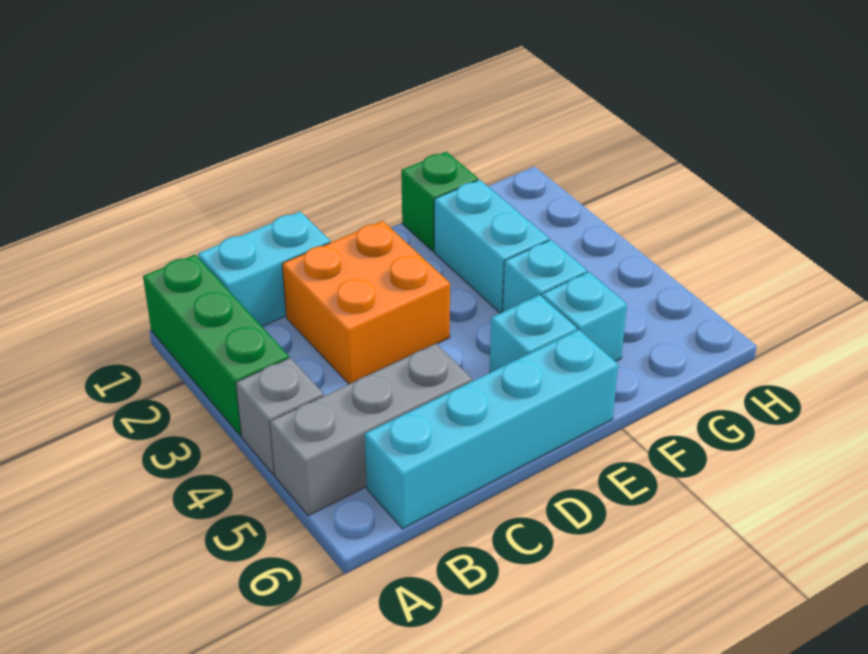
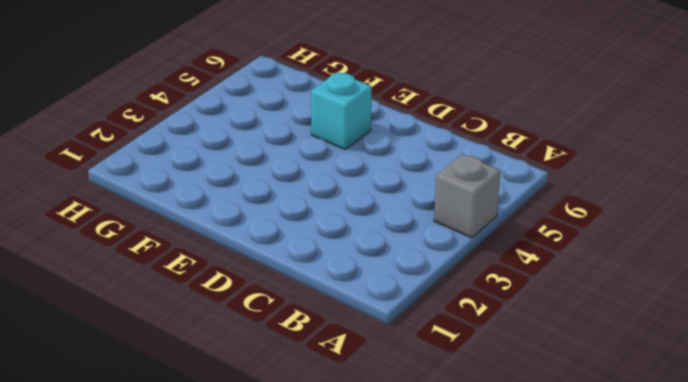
none -> green brick A1:A3 level 1
none -> grey brick A5:C5 level 1

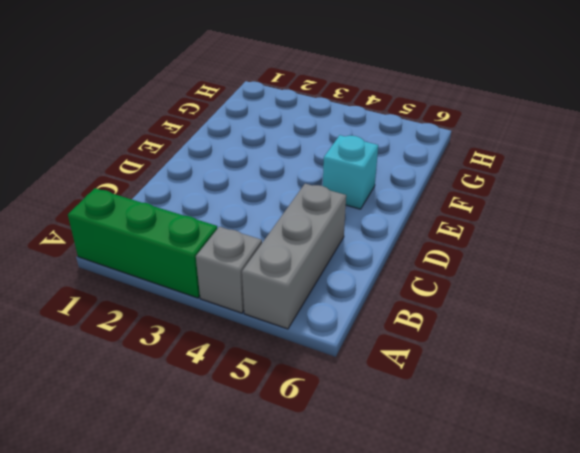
none -> cyan brick B1:C1 level 1
none -> cyan brick B6:E6 level 1

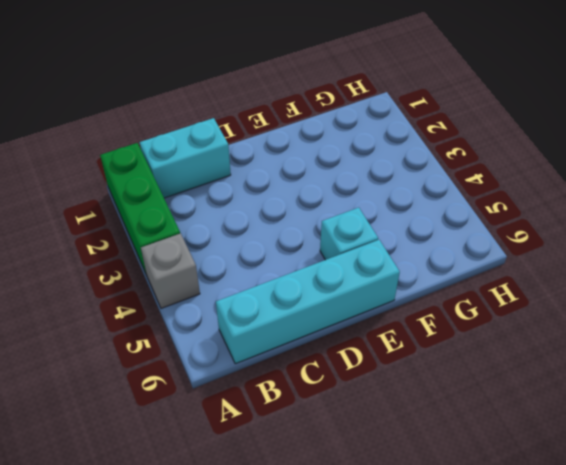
none -> grey brick A5:C5 level 1
none -> orange brick C2:D3 level 1

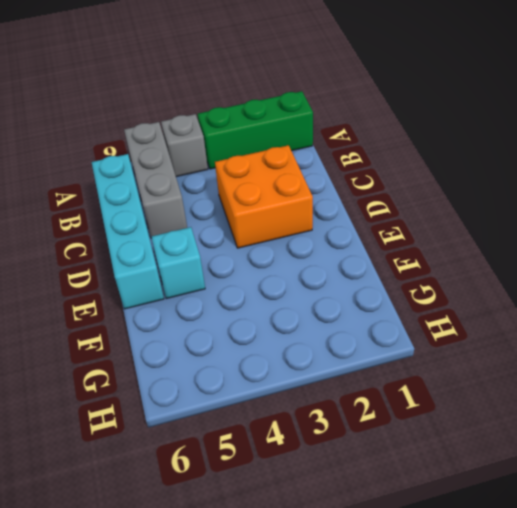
none -> cyan brick B1:C1 level 1
none -> green brick F1 level 1

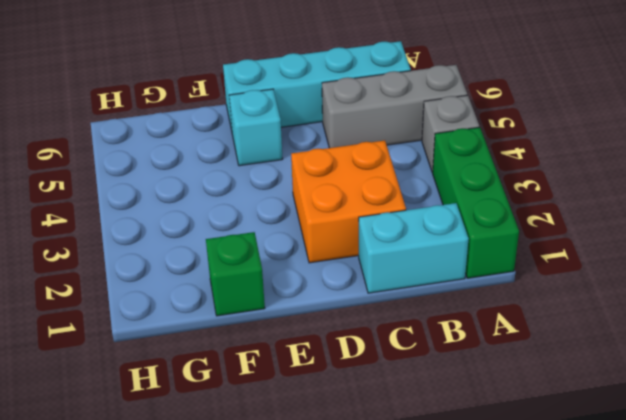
none -> cyan brick F2:F3 level 1
none -> cyan brick F4 level 1

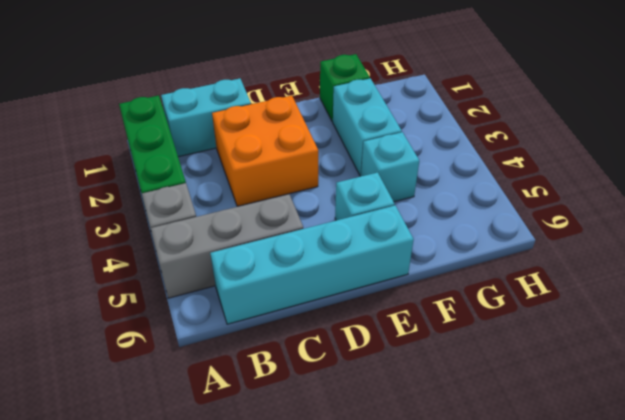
none -> cyan brick F5 level 1

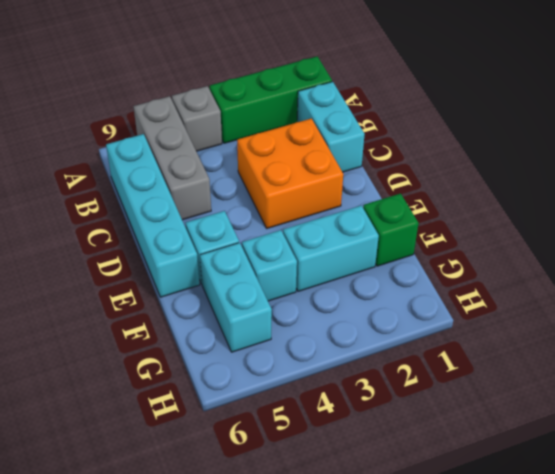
cyan brick F5:G5 level 1 -> cyan brick F5 level 1

